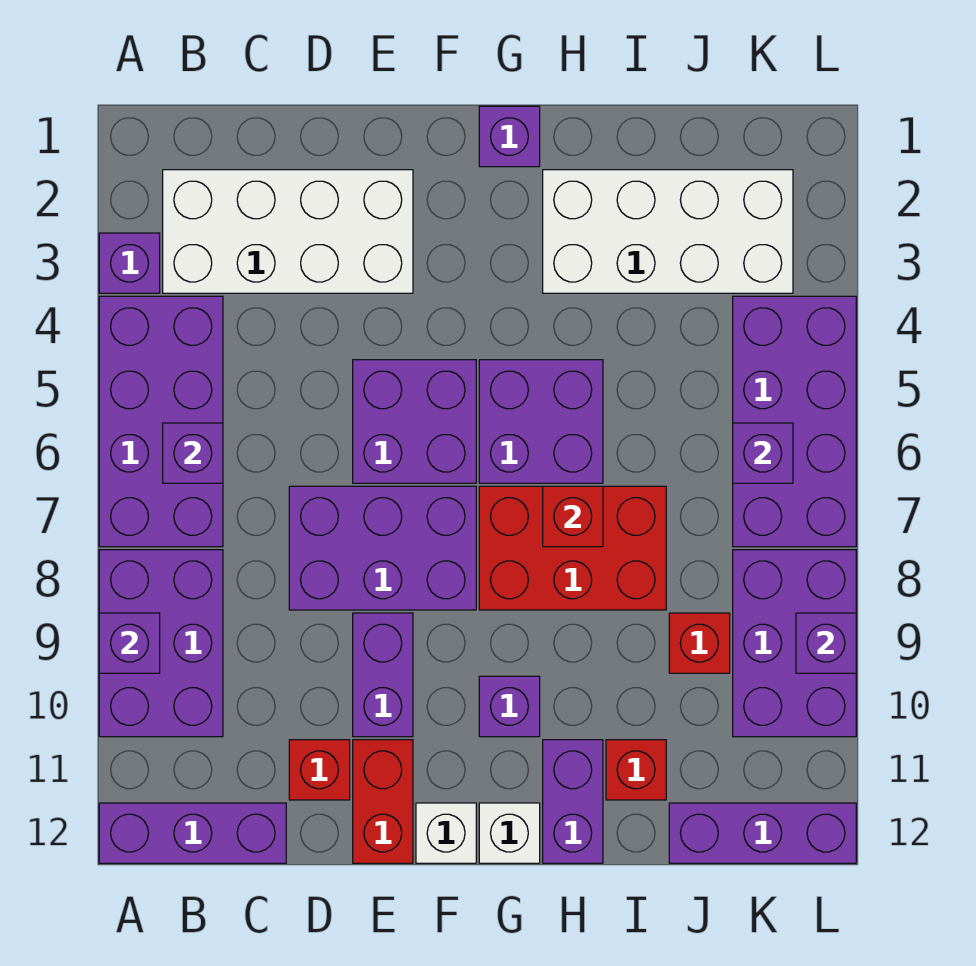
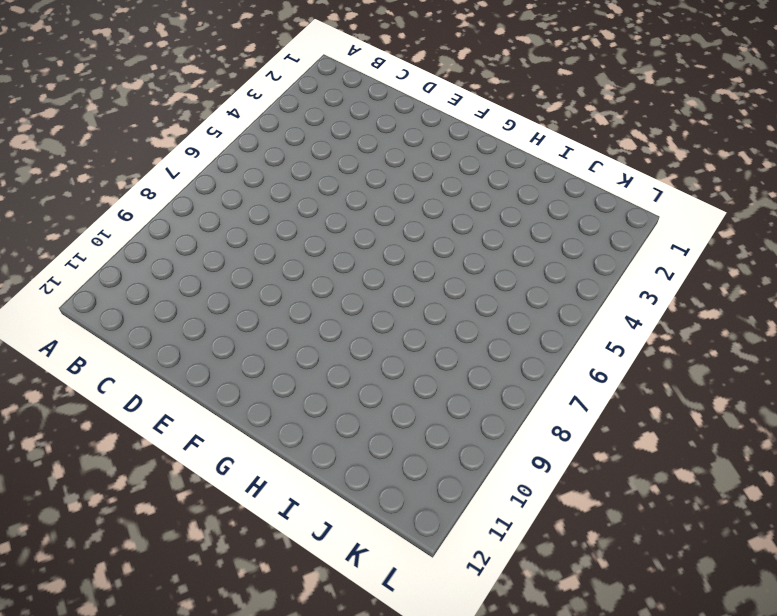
none -> purple brick A3 level 1
none -> purple brick A4:B7 level 1
none -> purple brick A8:B10 level 1

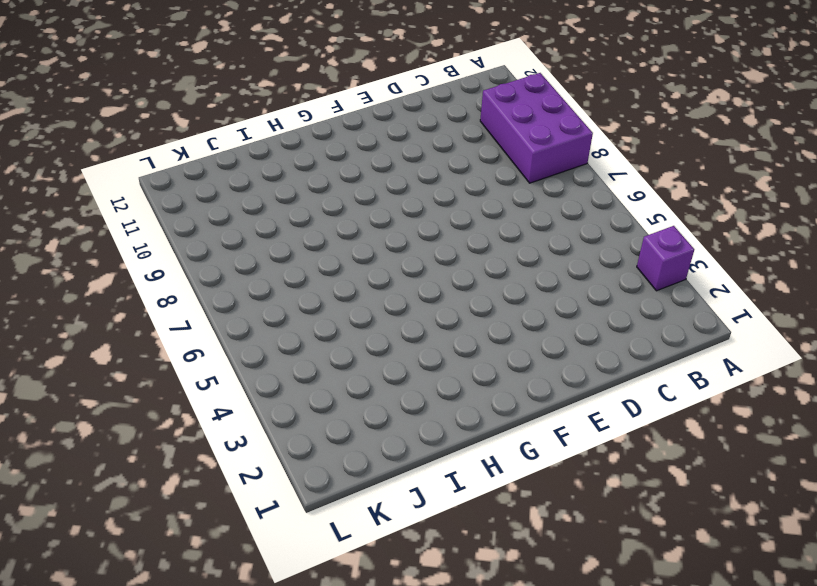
none -> purple brick A4:B7 level 1
none -> purple brick A12:C12 level 1
none -> white brick B2:E3 level 1

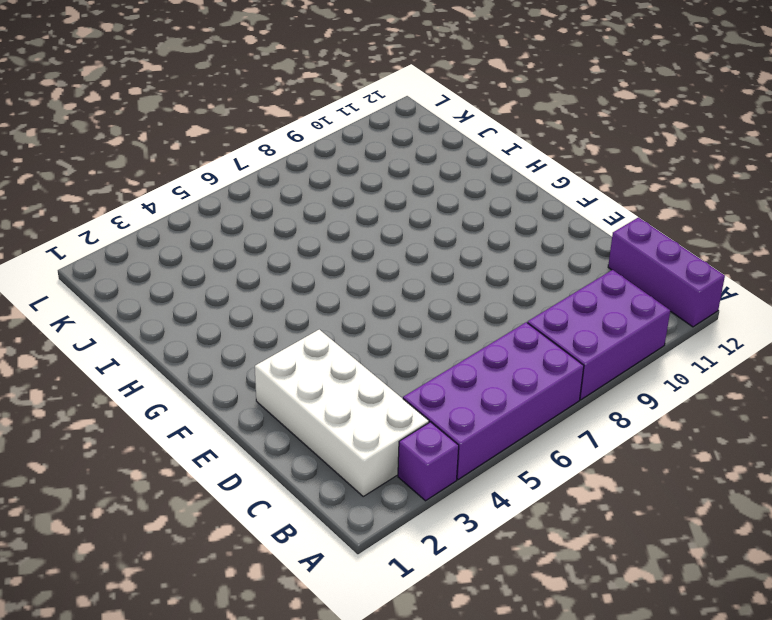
none -> purple brick D7:F8 level 1
none -> red brick D11 level 1
none -> purple brick E5:F6 level 1

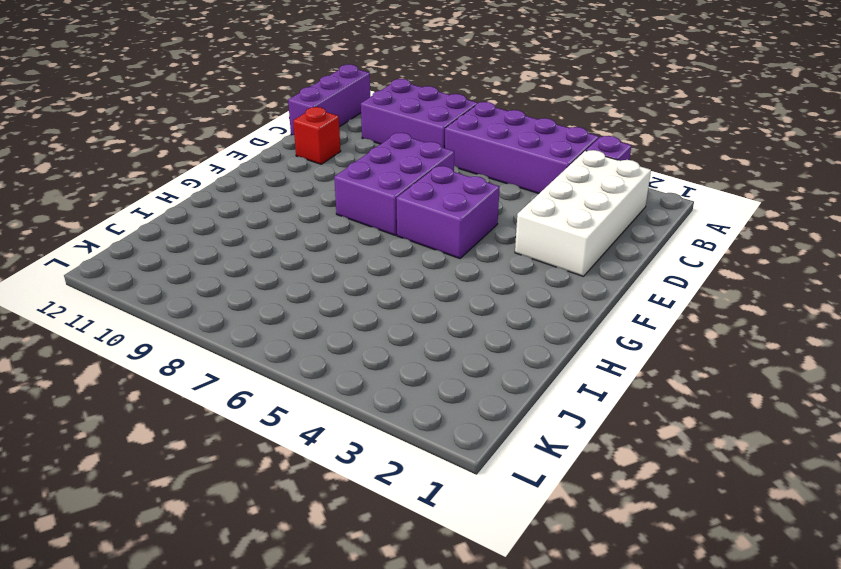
none -> purple brick E9:E10 level 1
none -> red brick E11:E12 level 1
none -> white brick F12 level 1

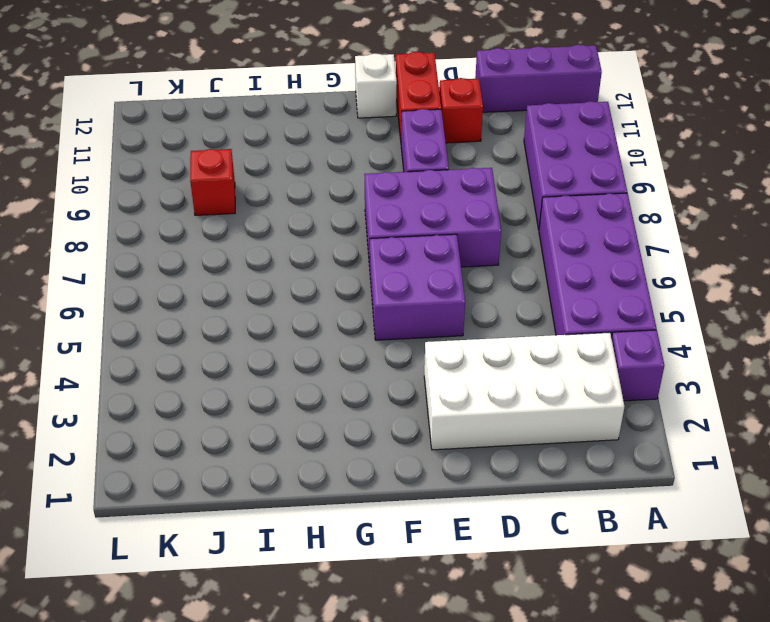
none -> purple brick G1 level 1
none -> purple brick G5:H6 level 1
none -> red brick G7:I8 level 1

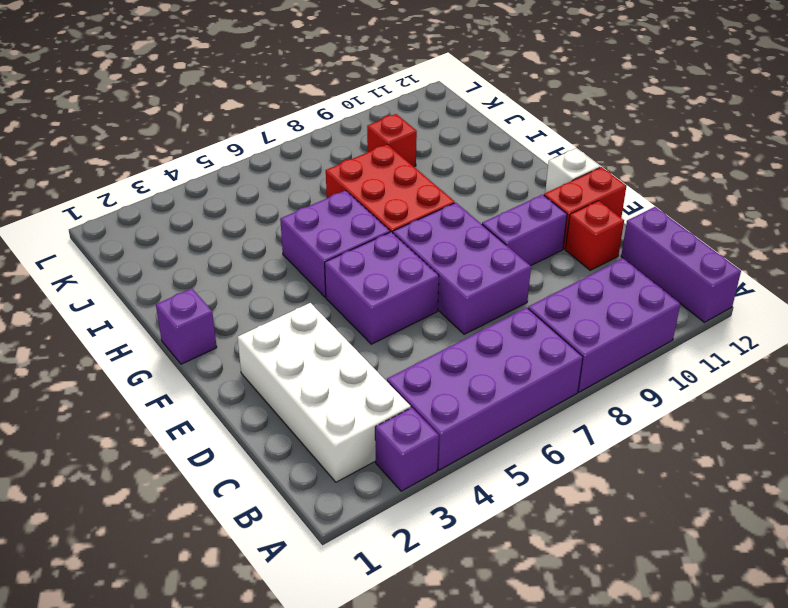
none -> purple brick G10 level 1
none -> white brick G12 level 1
none -> white brick H2:K3 level 1

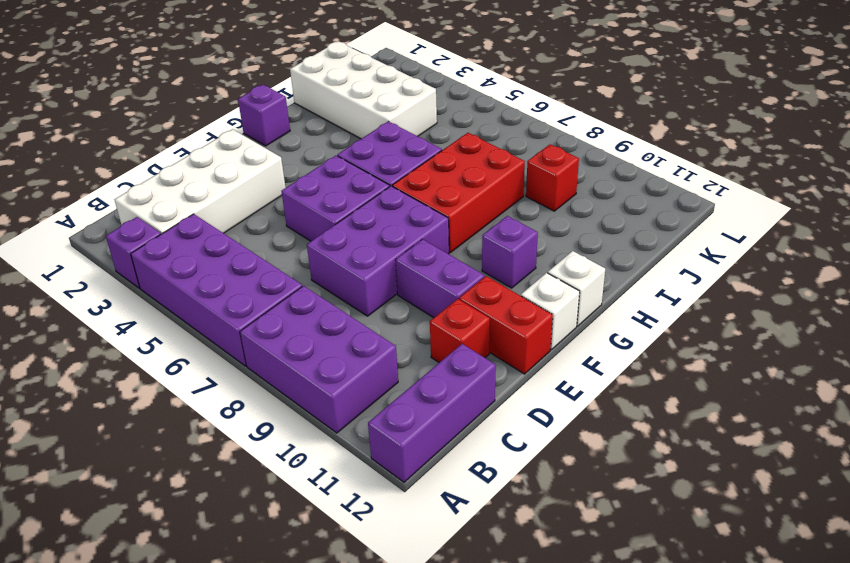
white brick I1:J4 level 1 -> white brick H2:K3 level 1
none -> purple brick H11:H12 level 1
none -> red brick I11 level 1
none -> purple brick J12:L12 level 1

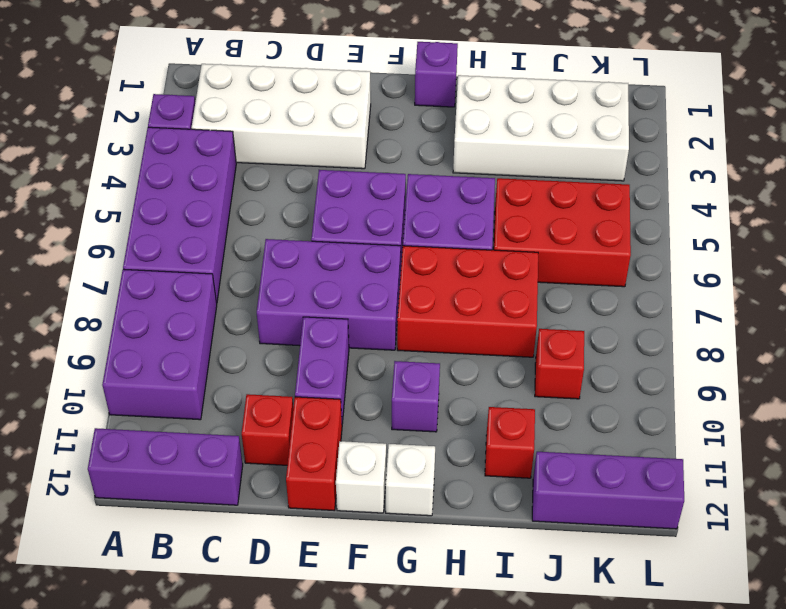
red brick I5:K6 level 1 -> purple brick K4:L7 level 1
none -> purple brick H11:H12 level 1
none -> purple brick K8:L10 level 1
none -> purple brick A9 level 2

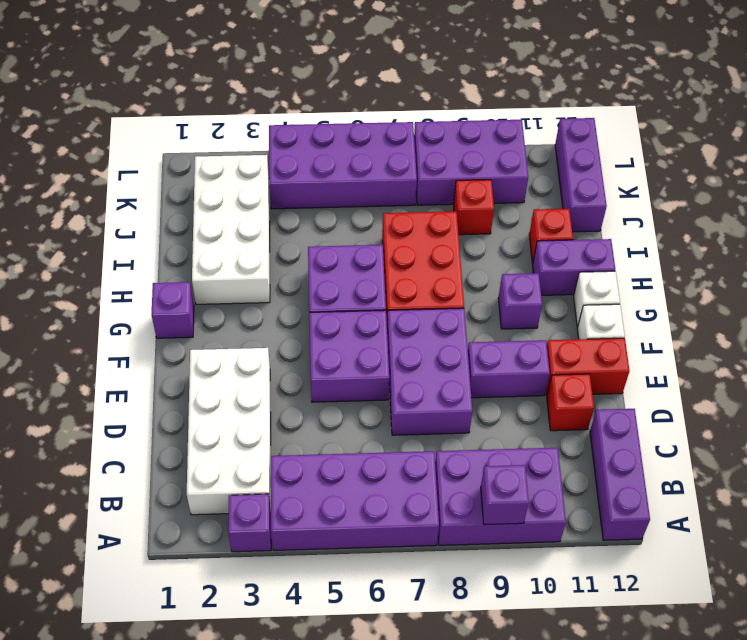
none -> purple brick B6 level 2
none -> red brick H7 level 2
none -> purple brick K6 level 2

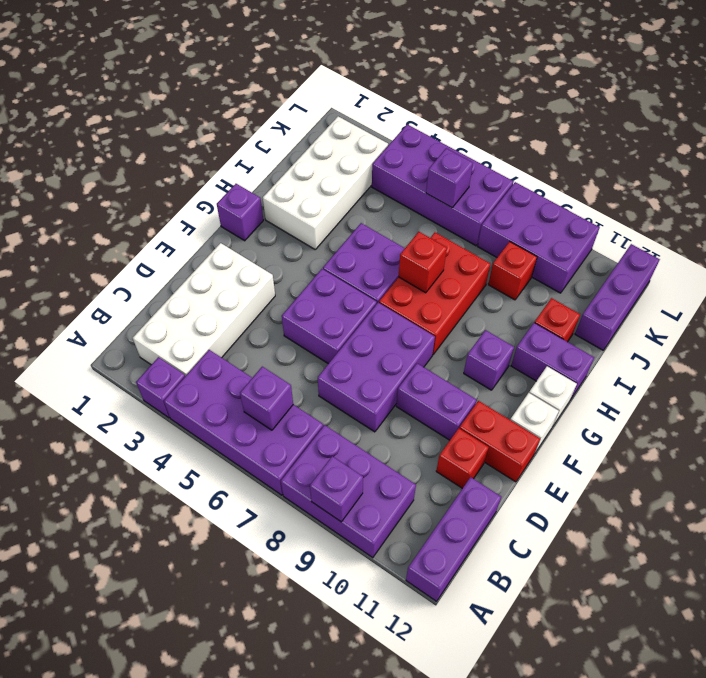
none -> purple brick L9 level 2

